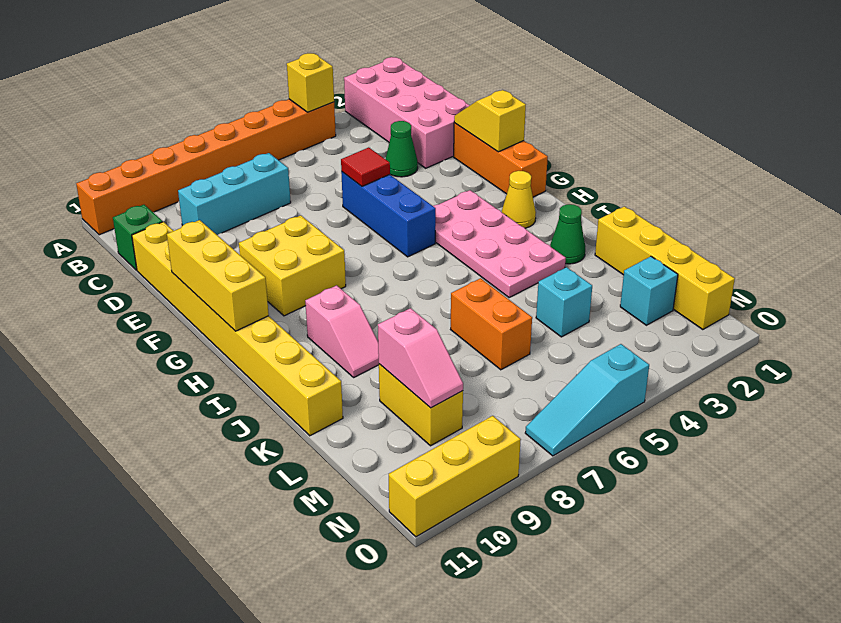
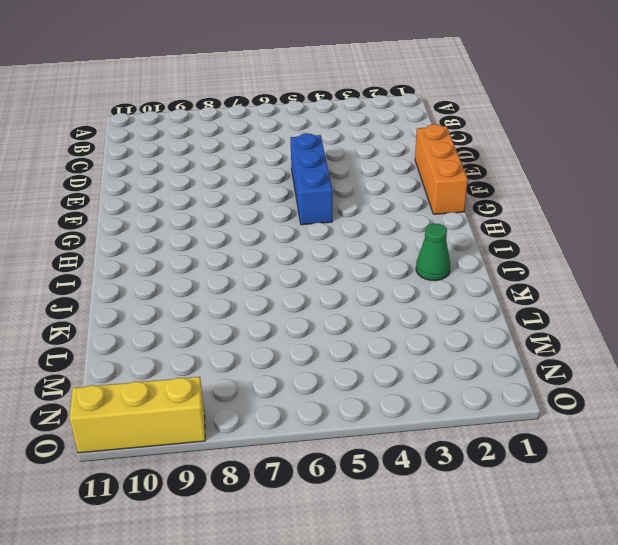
none -> pink brick A1:D2 level 1
none -> orange brick A4:A11 level 1
none -> cyan brick C7:C9 level 1

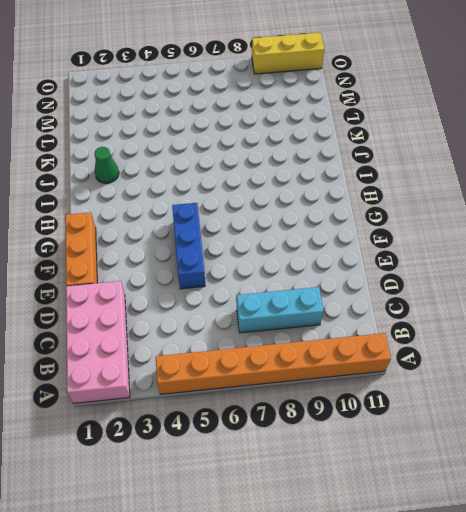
none -> green brick C11 level 1
none -> green cone D3 level 1
none -> yellow brick D11:K11 level 1

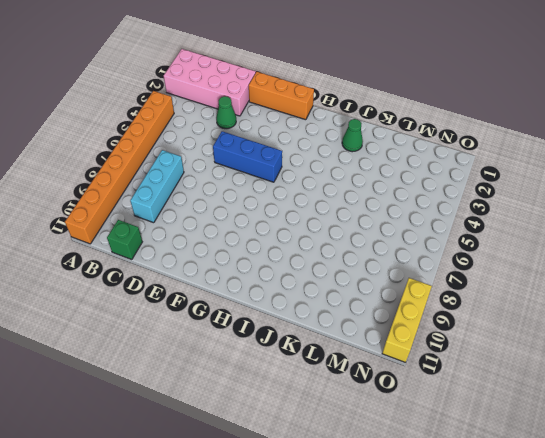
none -> yellow brick D11:K11 level 1
none -> yellow brick F8:G9 level 1
none -> pink plate G3:J4 level 1

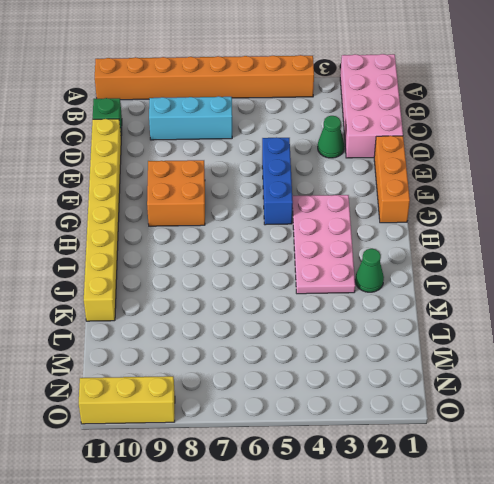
orange brick F8:G9 level 1 -> yellow brick F8:G9 level 1
none -> yellow cone H2 level 1
none -> pink slope I9:J9 level 1 top I
none -> yellow brick K1:N1 level 1

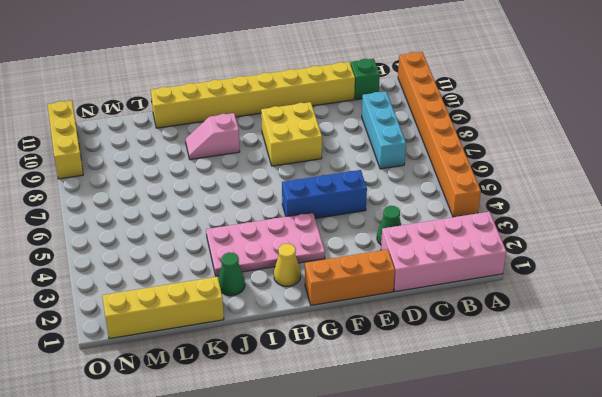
none -> orange brick K6:L6 level 1
none -> cyan brick L4 level 1
none -> yellow brick L9:M9 level 1

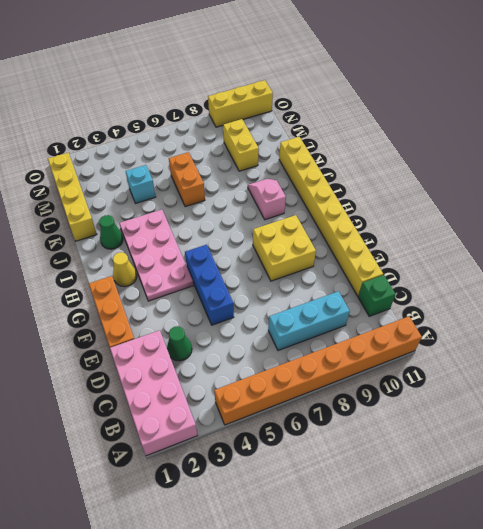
none -> cyan brick M2 level 1
none -> cyan slope O5:O7 level 1 top 5
none -> yellow brick A4 level 2

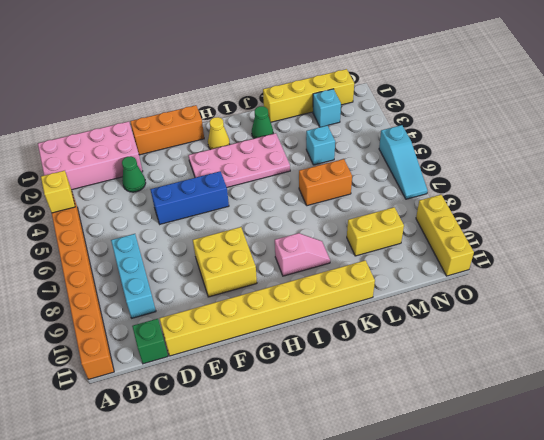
none -> yellow slope E1:F1 level 2 top F
none -> red tile E5 level 2
none -> yellow brick F11:H11 level 2

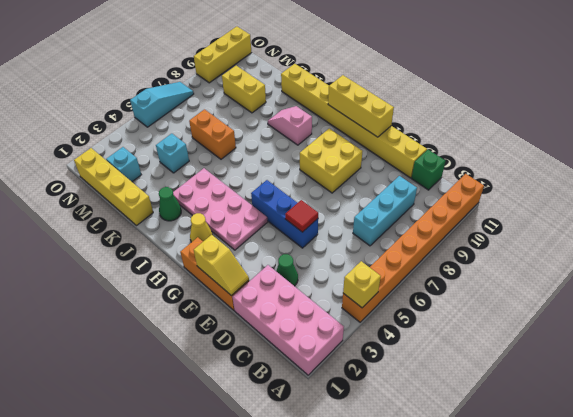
none -> pink slope L9:M9 level 2 top L

